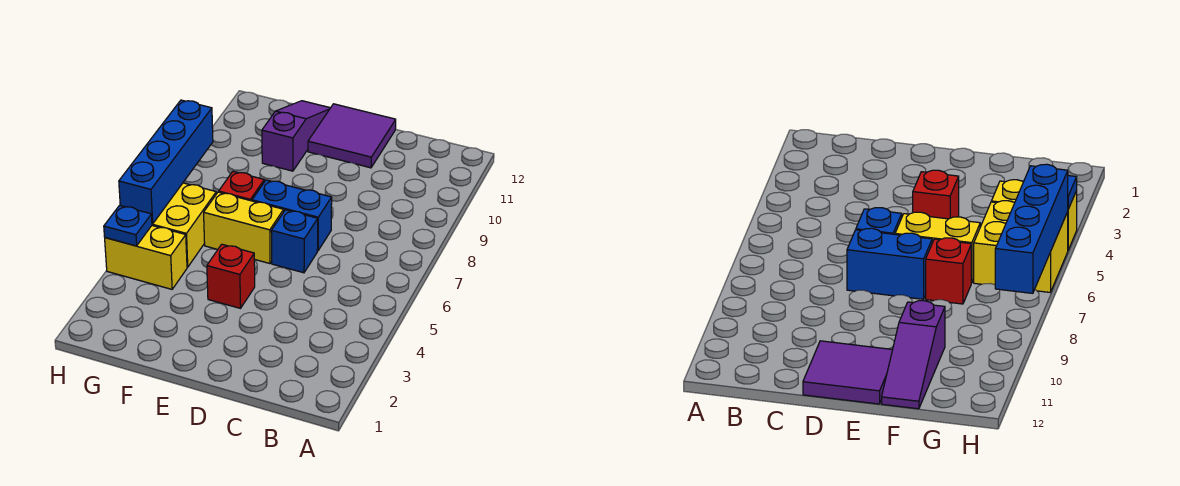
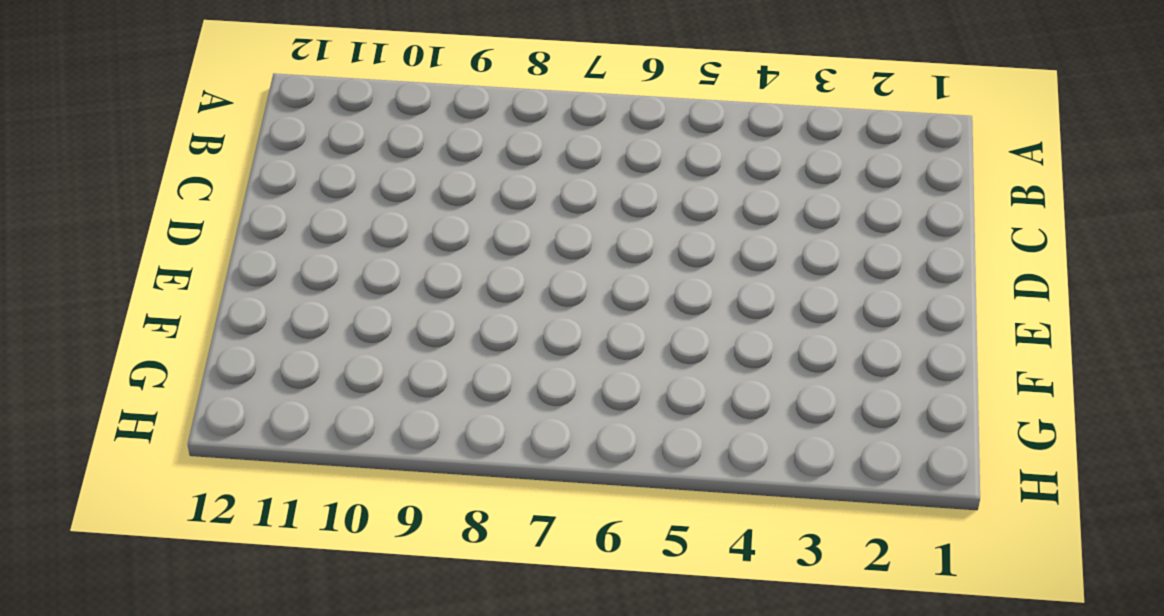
none -> blue brick D6 level 1
none -> blue brick D7:E7 level 1

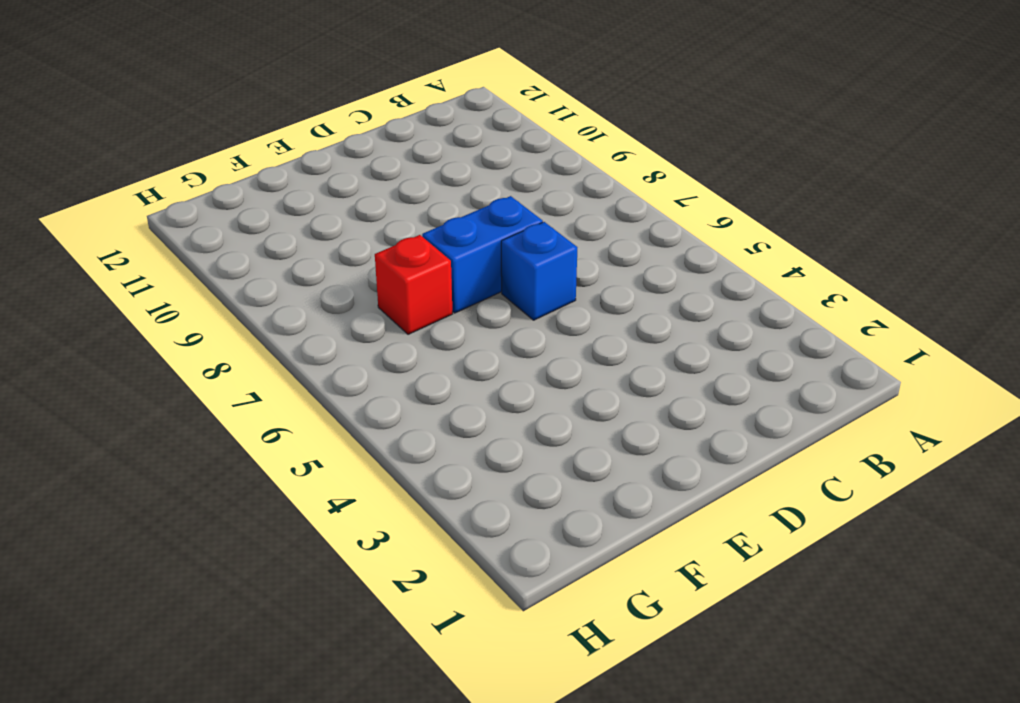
none -> purple tile D11:E12 level 1
none -> red brick E4 level 1

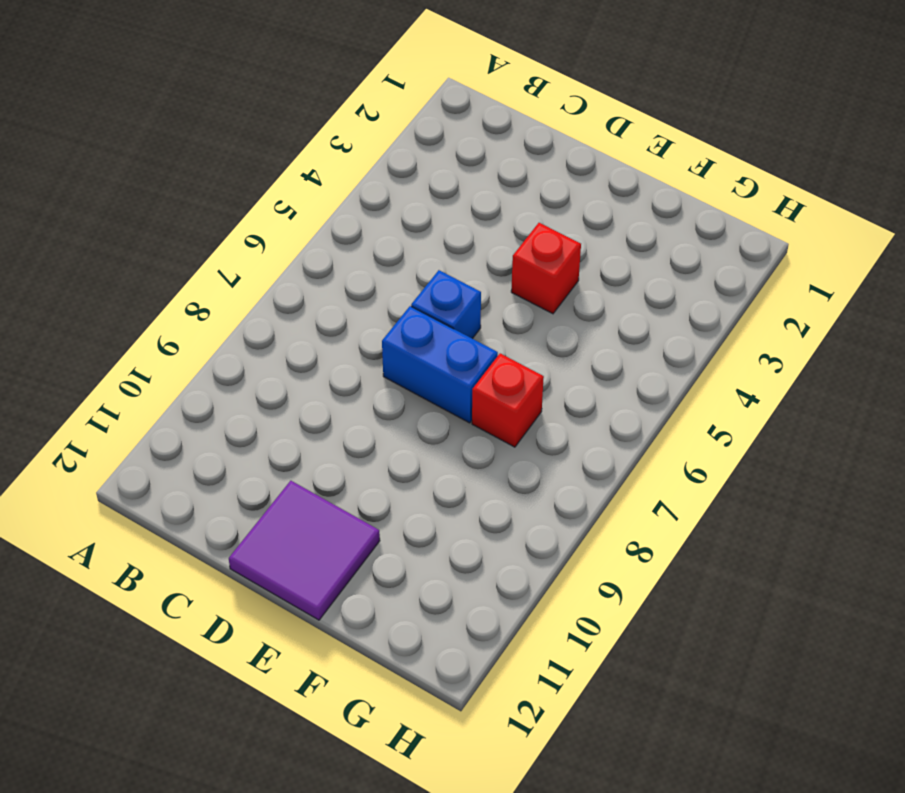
none -> yellow brick E6:F6 level 1
none -> purple slope F10:F12 level 1 top 10

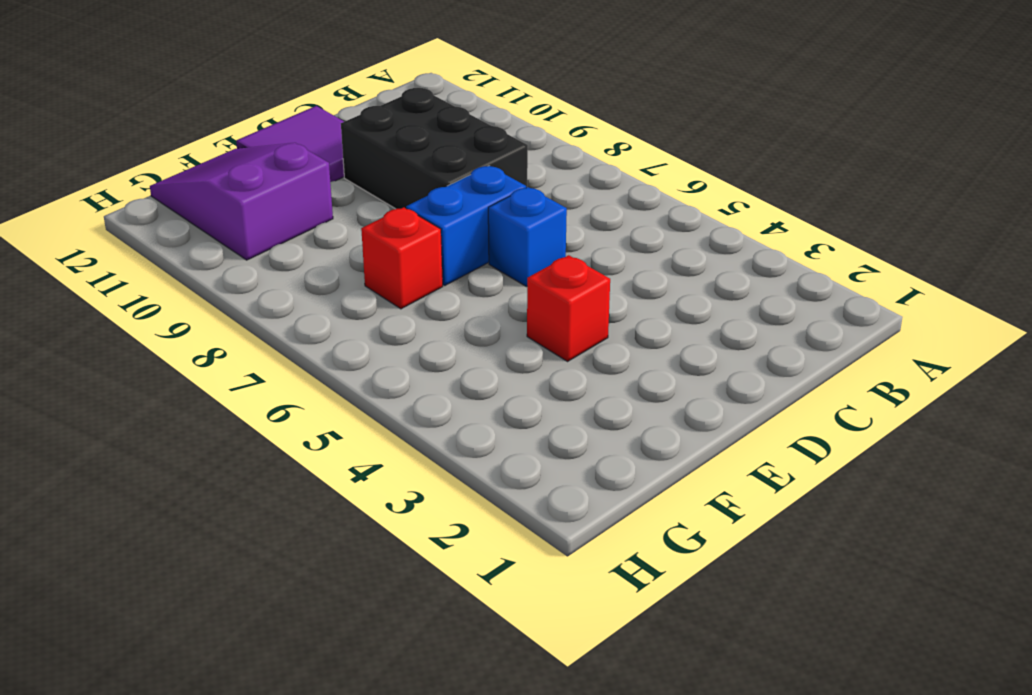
black brick C8:D10 level 1 -> none
purple slope F10:G12 level 1 top 10 -> purple slope F10:F12 level 1 top 10
none -> yellow brick E6:F6 level 1
none -> yellow brick G4:H4 level 1

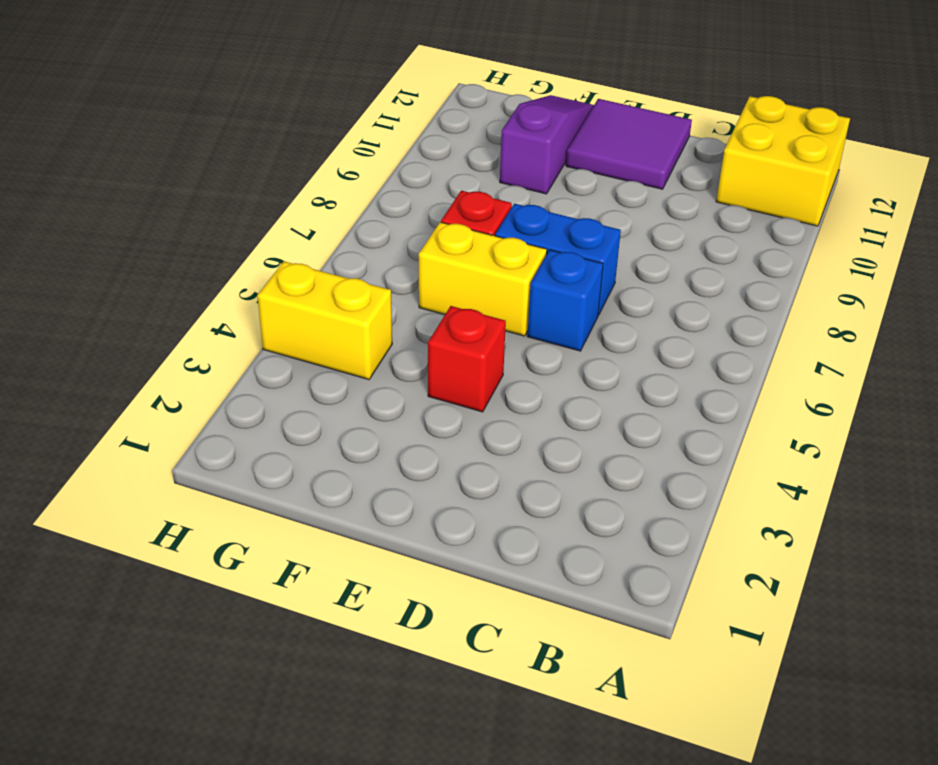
yellow brick A11:B12 level 1 -> yellow brick G5:H6 level 1
none -> blue plate H4 level 2
none -> blue brick H5:H8 level 2

